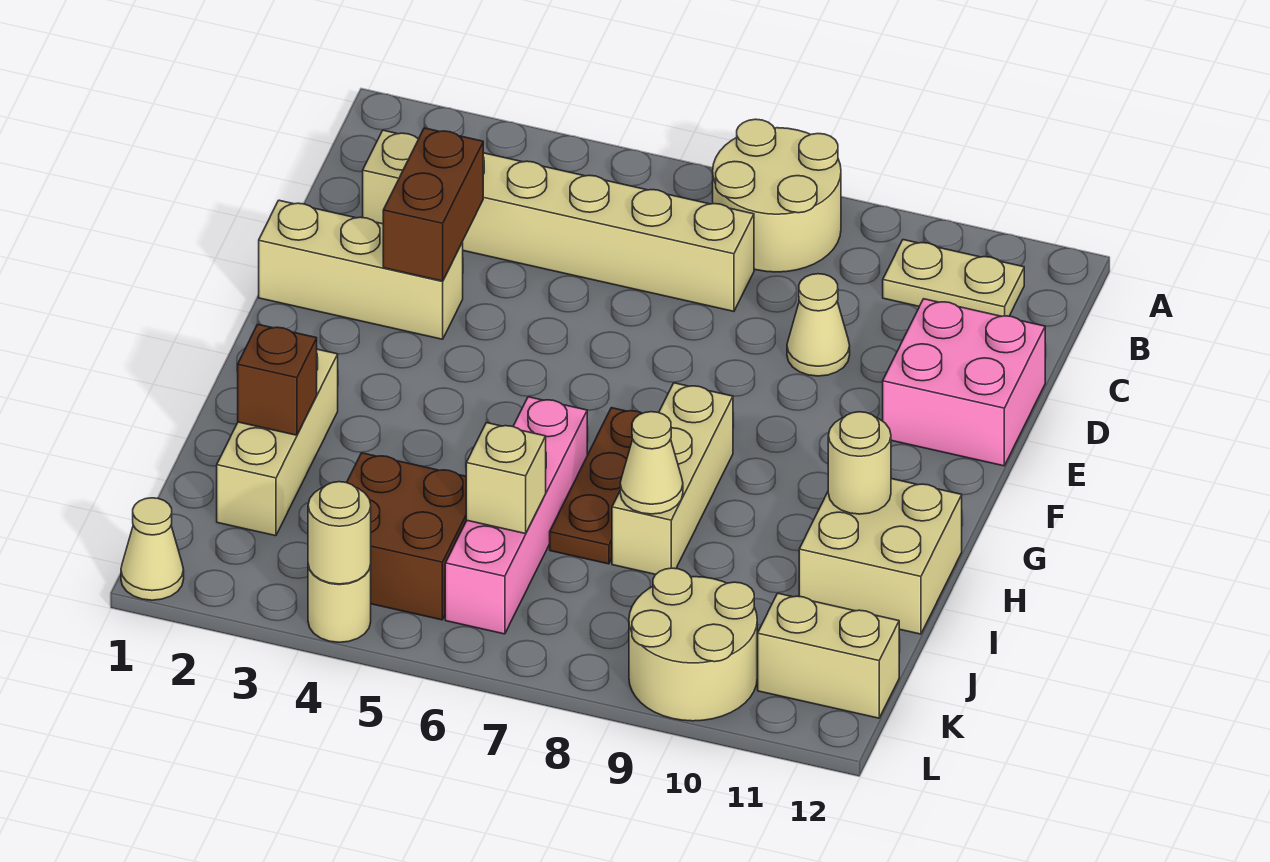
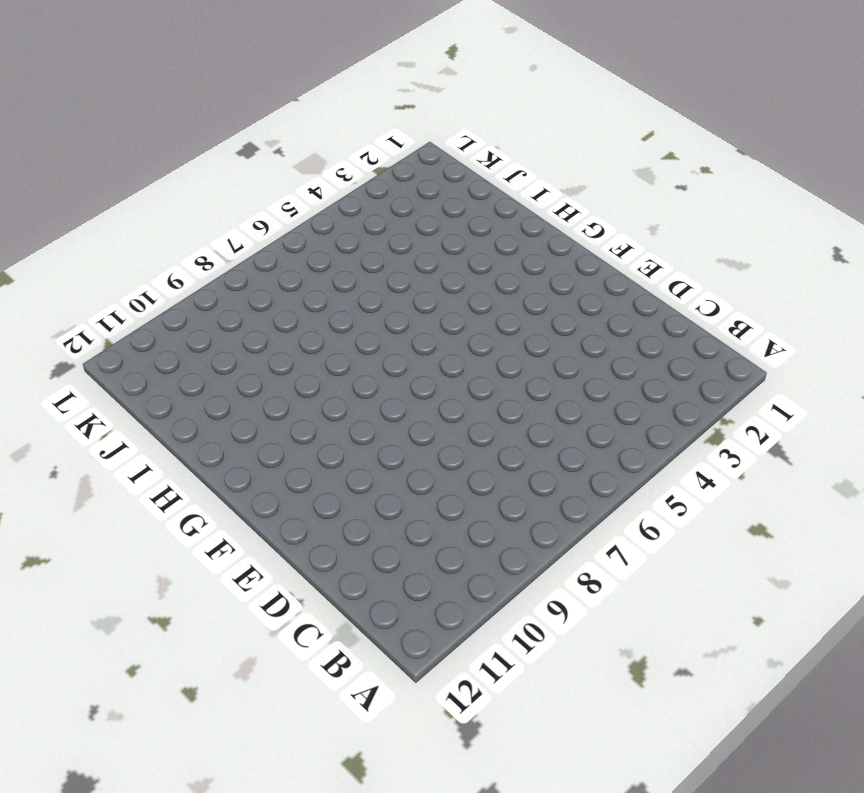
none -> tan round brick A7:B8 level 1
none -> tan plate B10:B11 level 1
none -> tan brick C2:C7 level 1

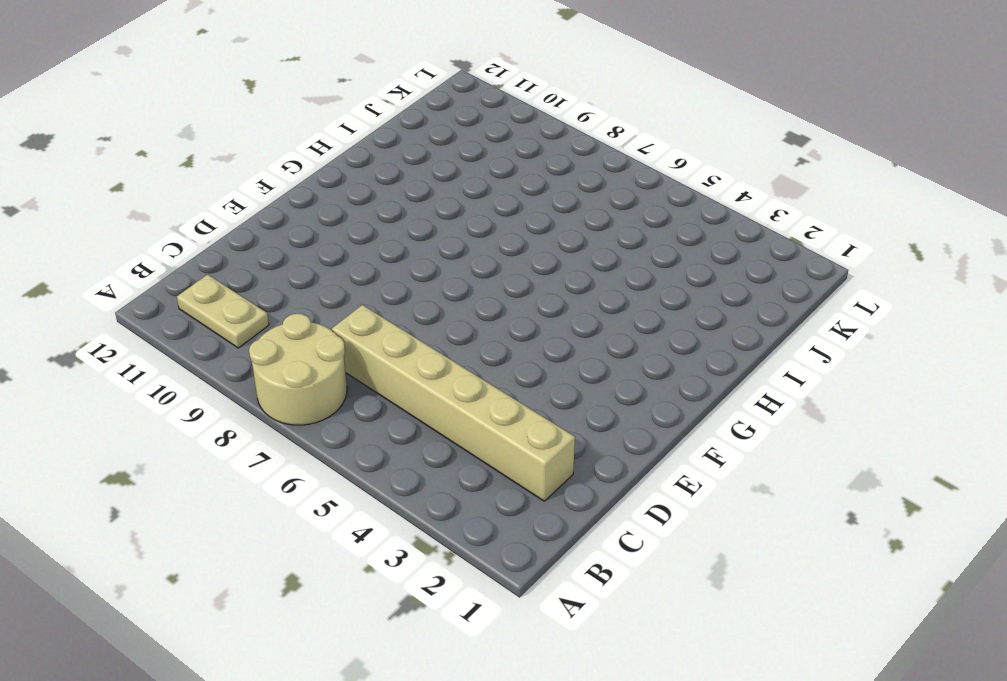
none -> tan cone D9 level 1
none -> pink brick D11:E12 level 1
none -> tan brick E1:E3 level 1

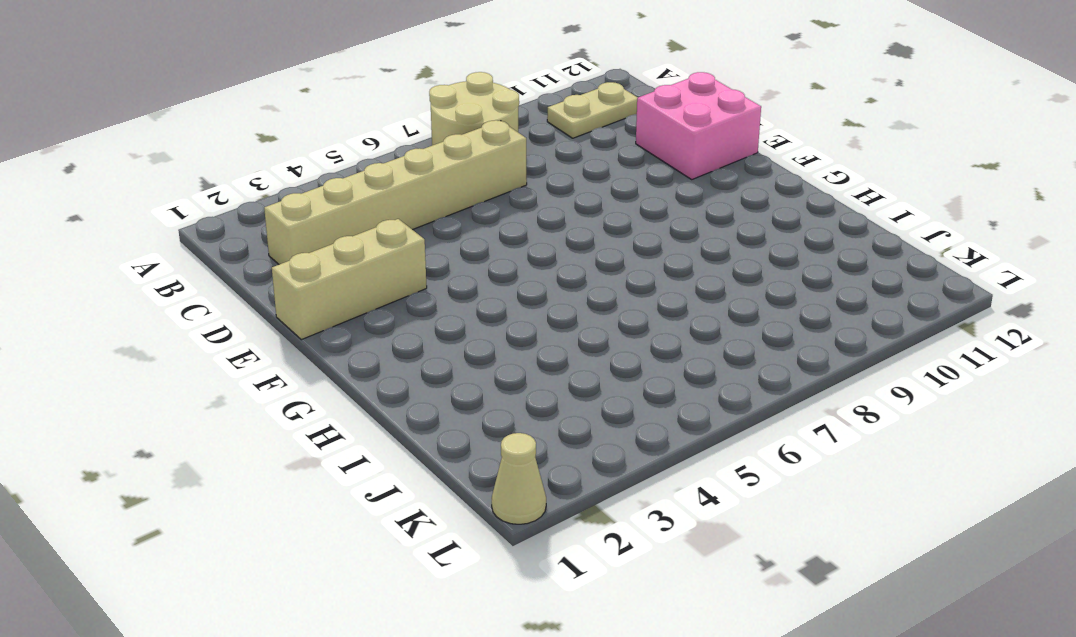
none -> tan cone D9 level 1
none -> brown plate G7:I7 level 1
none -> tan brick G8:I8 level 1

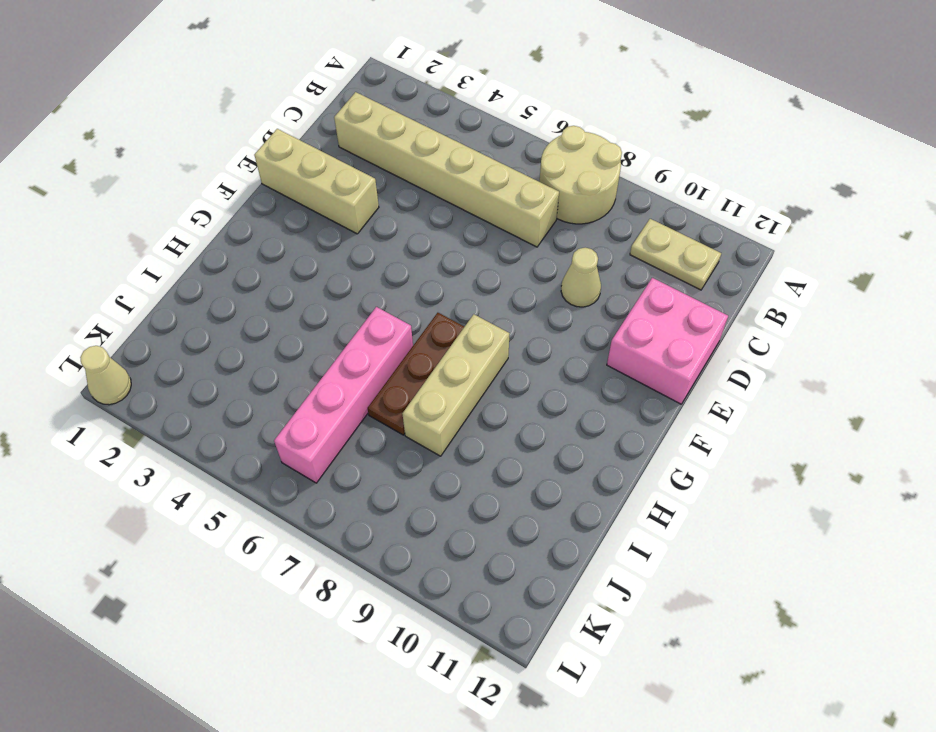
none -> tan brick H2:J2 level 1
none -> tan brick H11:I12 level 1
none -> brown brick J4:K5 level 1

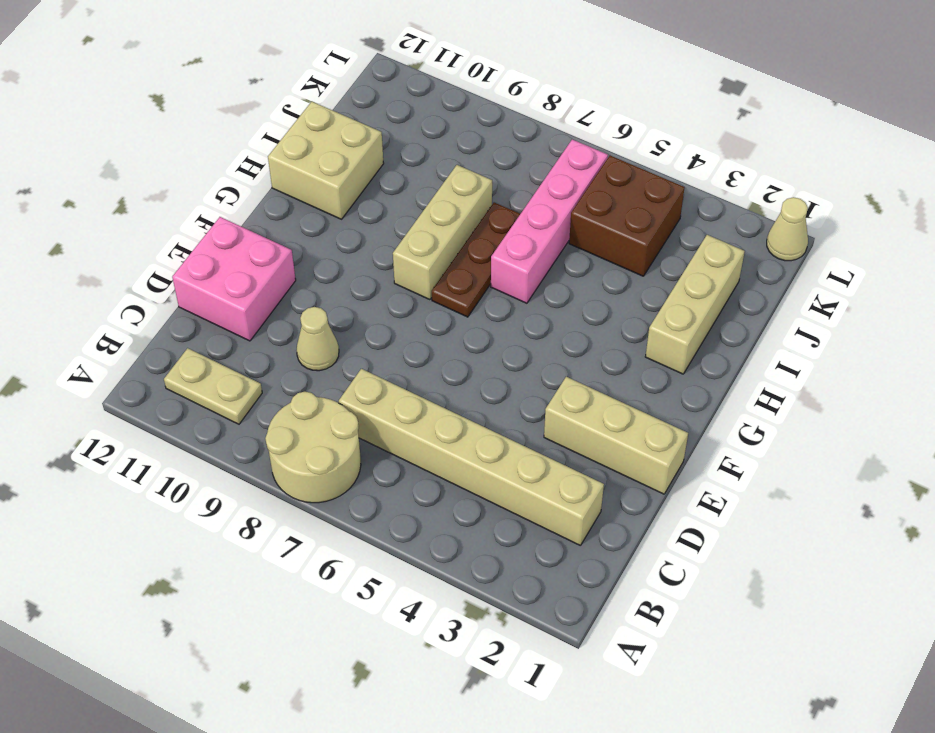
none -> tan round brick K9:L10 level 1
none -> tan brick K11:K12 level 1
none -> tan round brick L4 level 1

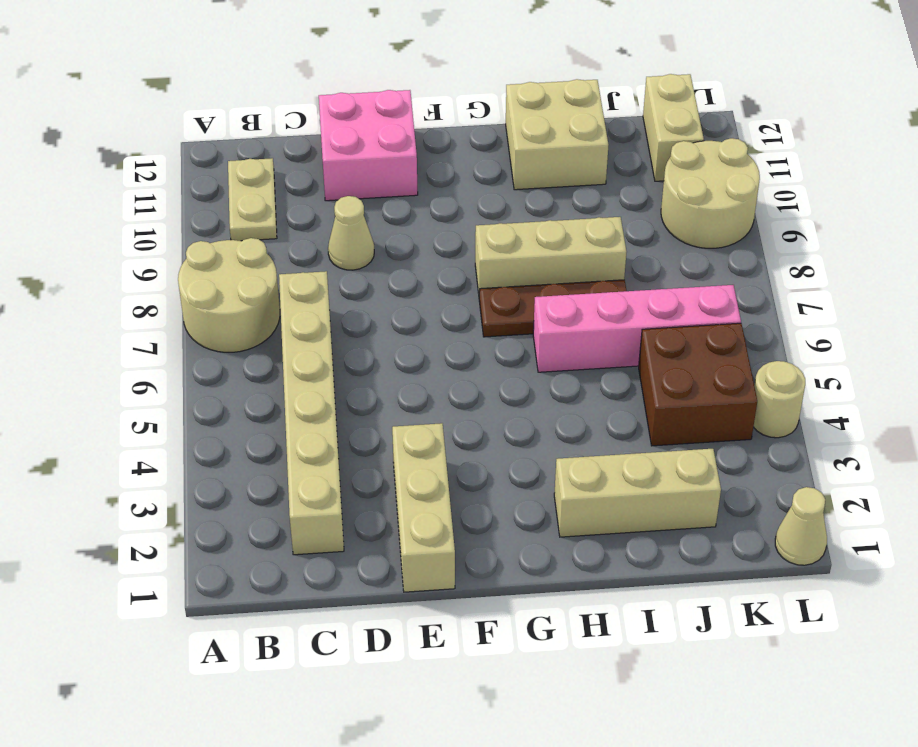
none -> brown brick D3:E3 level 2
none -> tan round brick H11 level 2
none -> brown brick I2 level 2

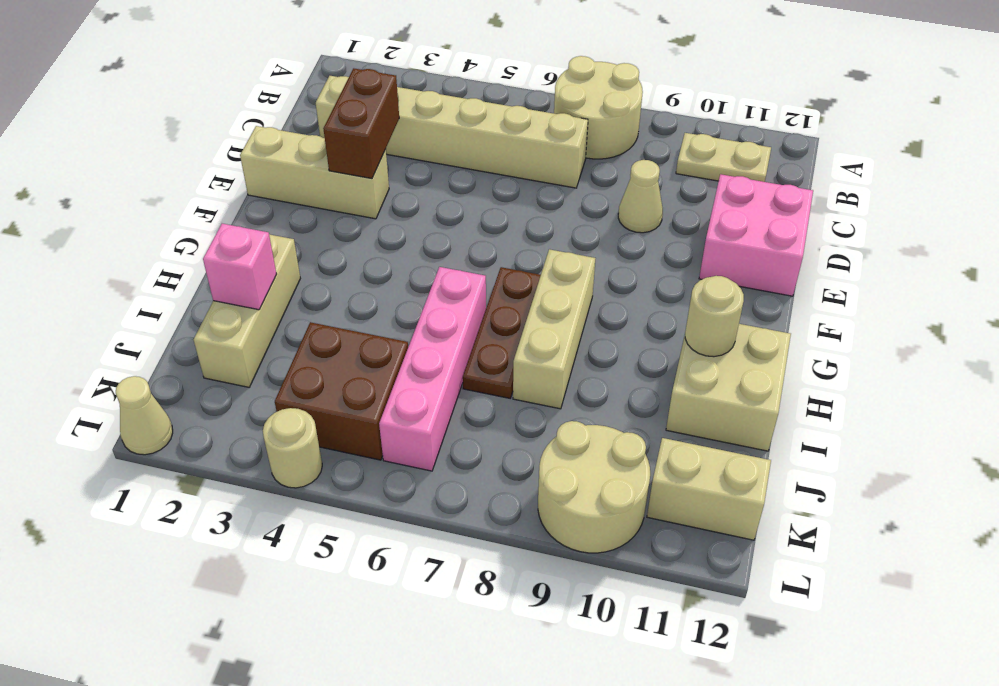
pink brick I2 level 2 -> brown brick I2 level 2
none -> tan cone I8 level 2
none -> tan brick J6 level 2
none -> tan round brick L4 level 2

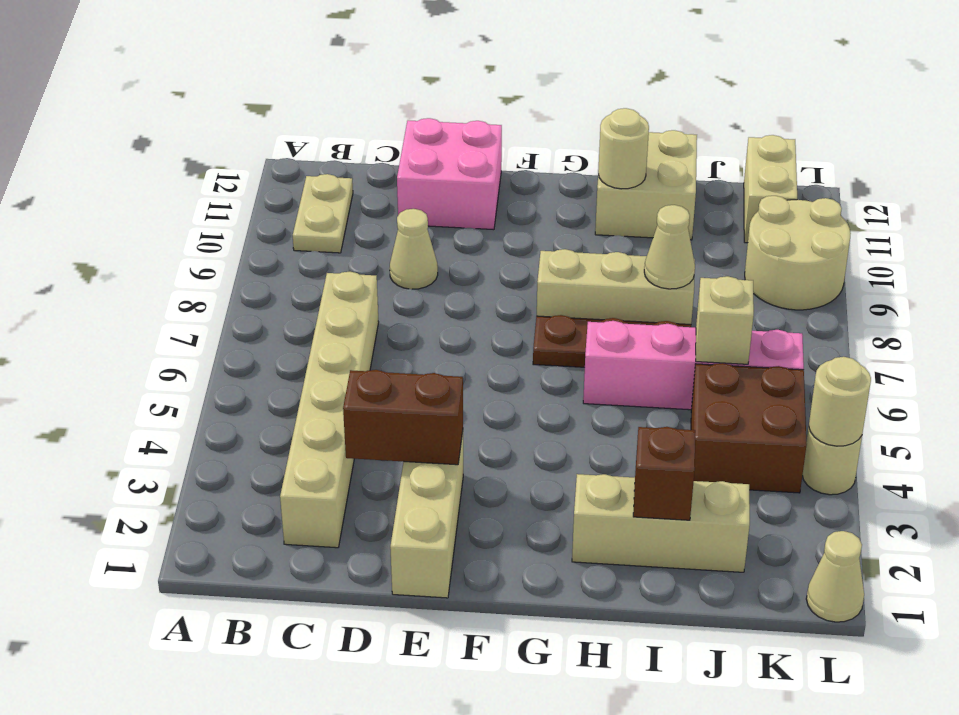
none -> tan round brick A7:B8 level 1

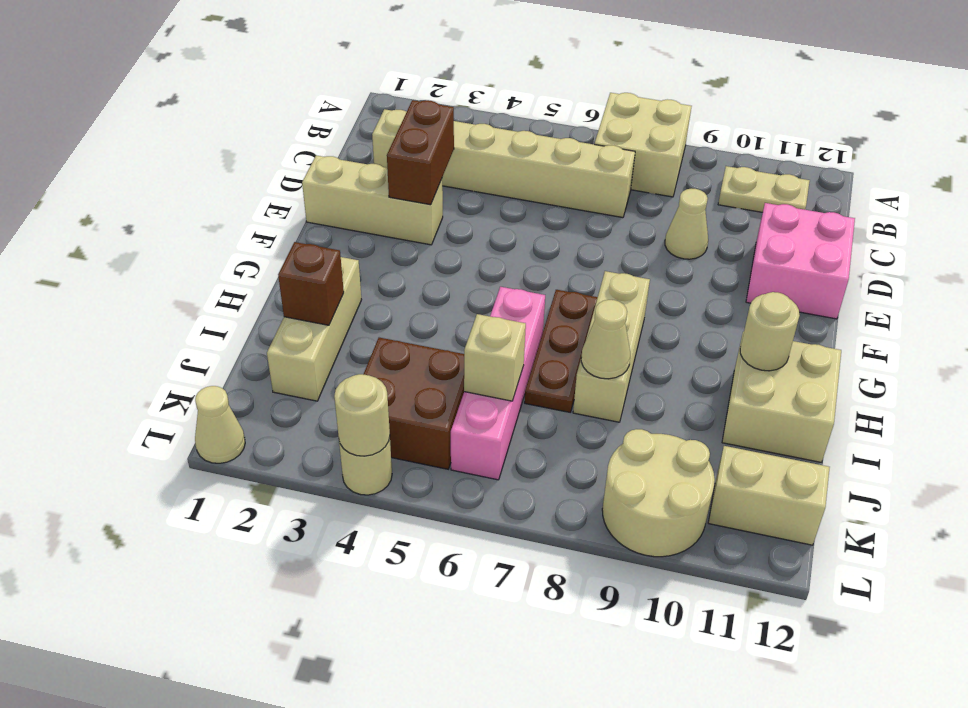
tan brick A7:B8 level 1 -> tan round brick A7:B8 level 1

